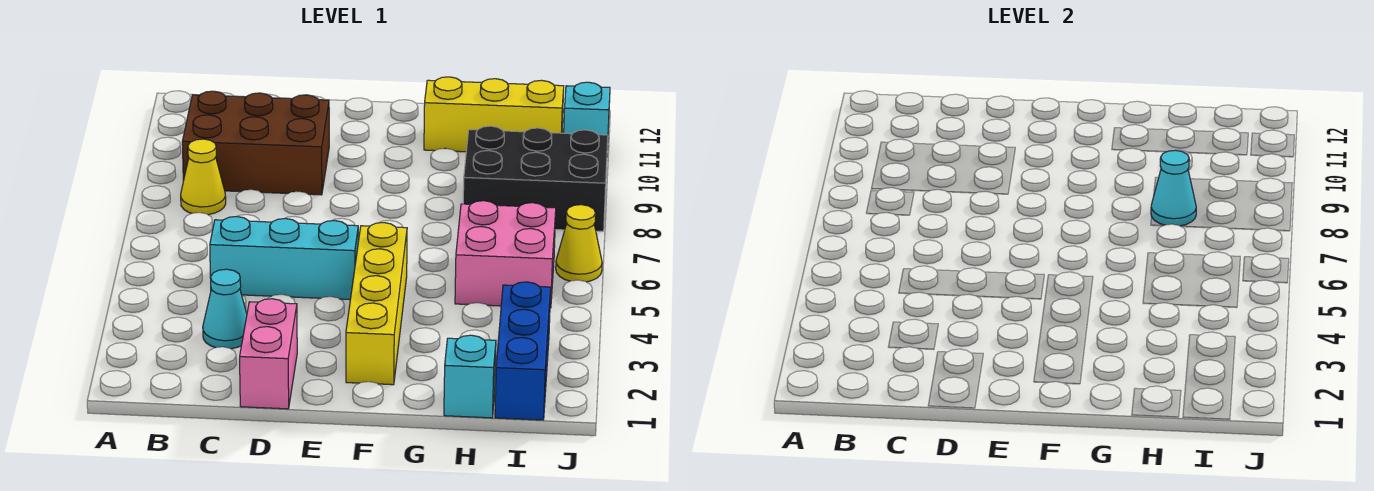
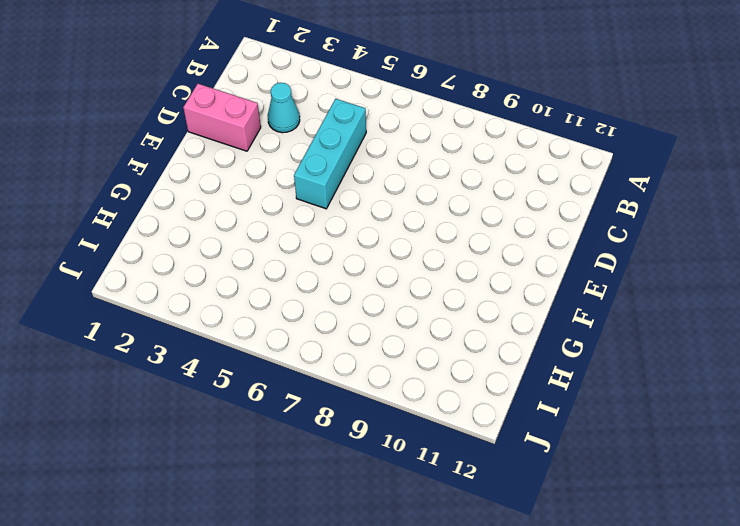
none -> yellow cone B8 level 1
none -> brown brick B9:D10 level 1
none -> yellow brick F2:F5 level 1

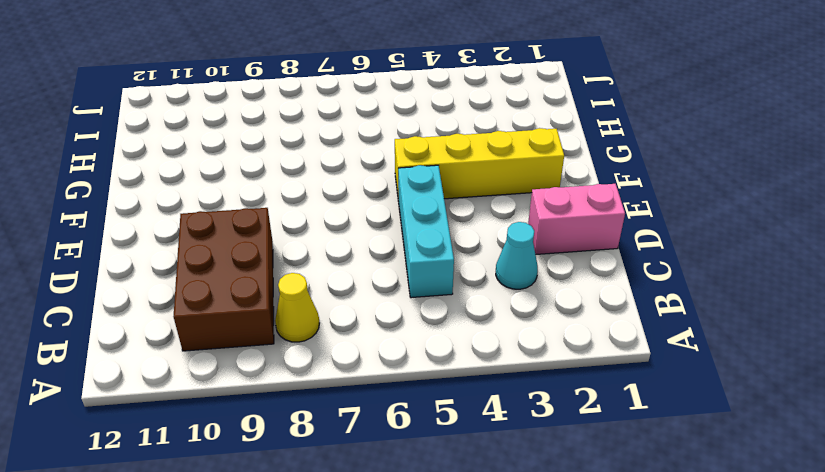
none -> yellow brick G11:I11 level 1
none -> cyan brick H1 level 1
none -> pink brick H5:I6 level 1

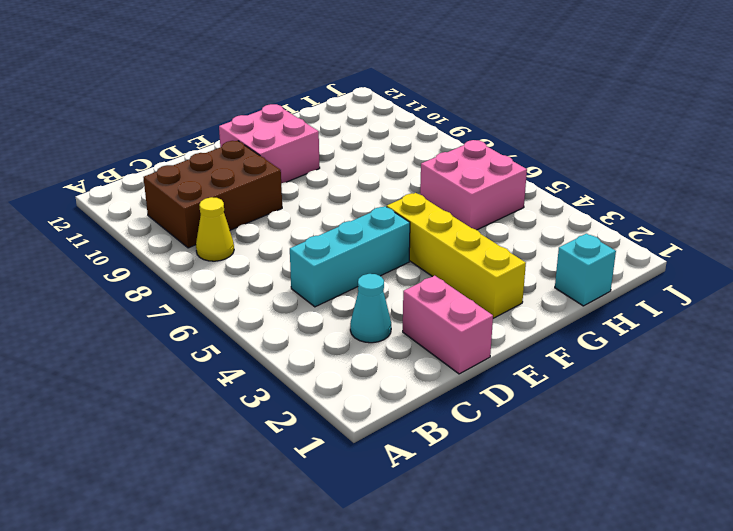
pink brick E10:F11 level 1 -> none
none -> yellow brick G11:I11 level 1
none -> black brick H8:J9 level 1
none -> blue brick I1:I3 level 1

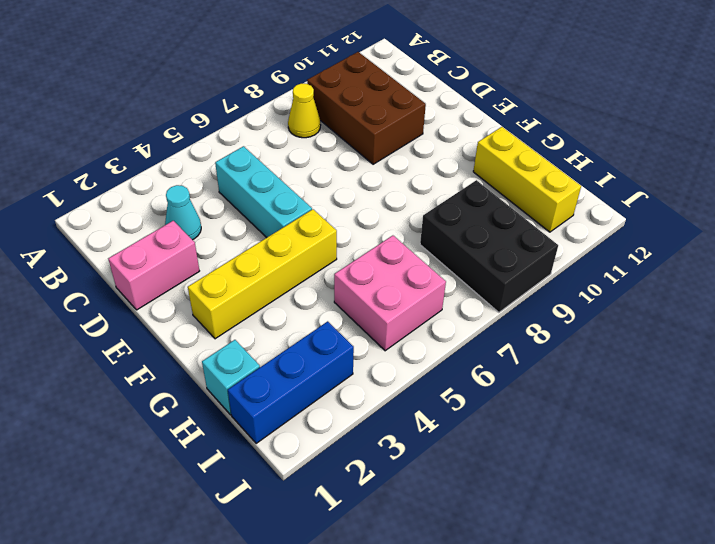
none -> yellow cone J6 level 1
none -> cyan brick J11 level 1
none -> cyan cone H8 level 2

